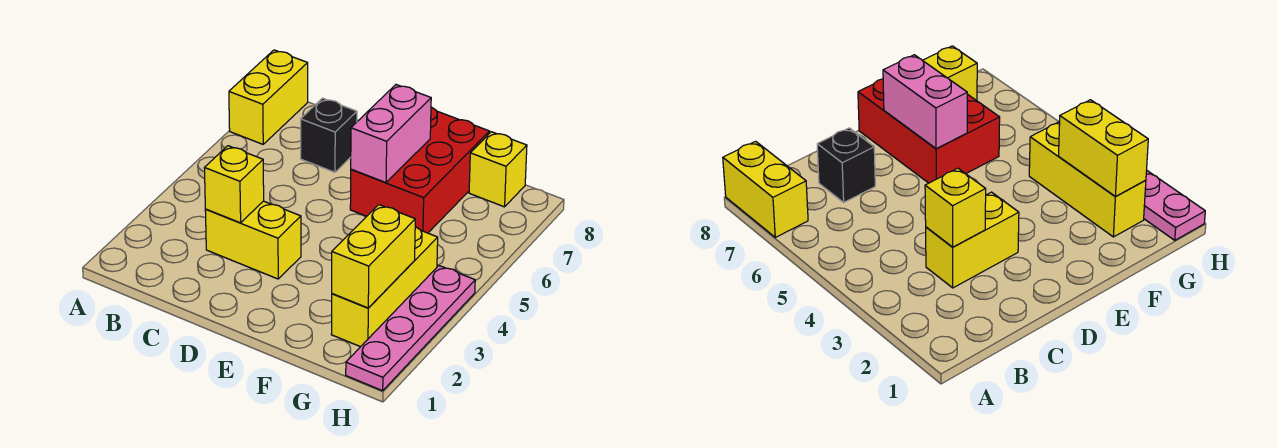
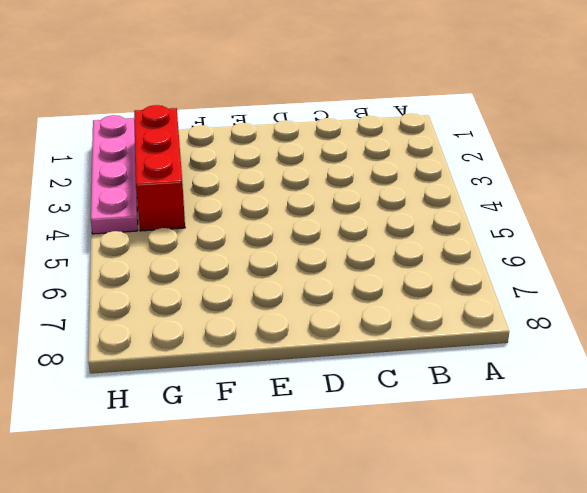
red brick G2:G4 level 1 -> yellow brick G2:G4 level 1
none -> yellow brick A7:A8 level 1
none -> yellow brick C3:D3 level 1

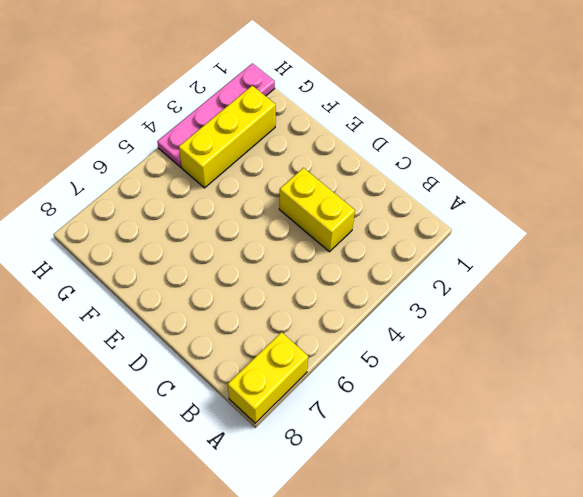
none -> black brick C7 level 1
none -> red brick E6:F8 level 1

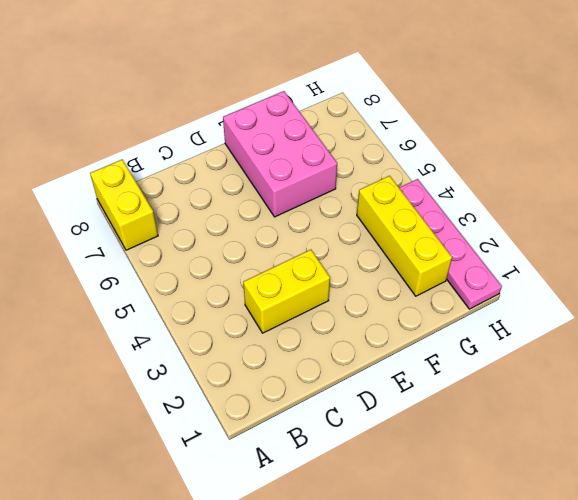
pink brick E6:F8 level 1 -> red brick E6:F8 level 1
none -> black brick C7 level 1
none -> yellow brick G8 level 1

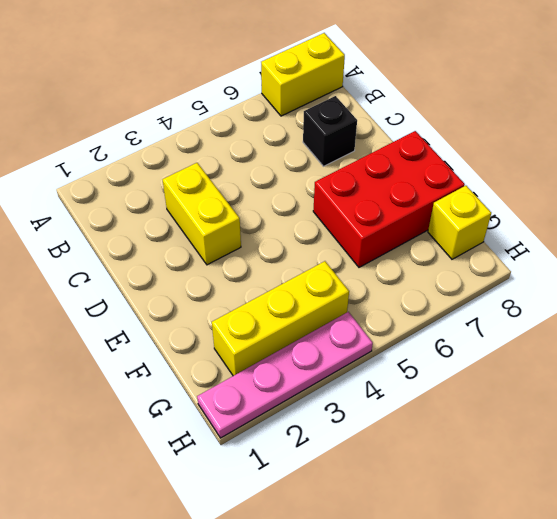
none -> yellow brick C3 level 2
none -> pink brick E6:E7 level 2

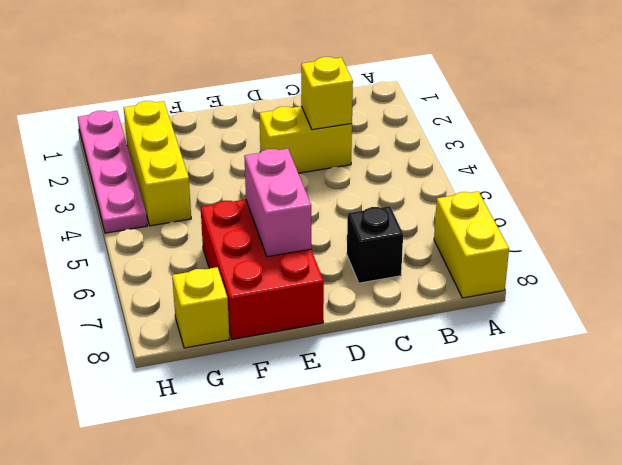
none -> yellow brick G2:G3 level 2

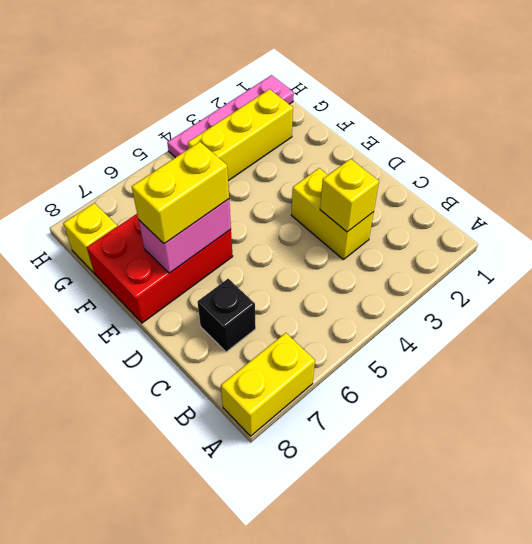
yellow brick E6:E7 level 3 -> yellow brick G2:G3 level 2

